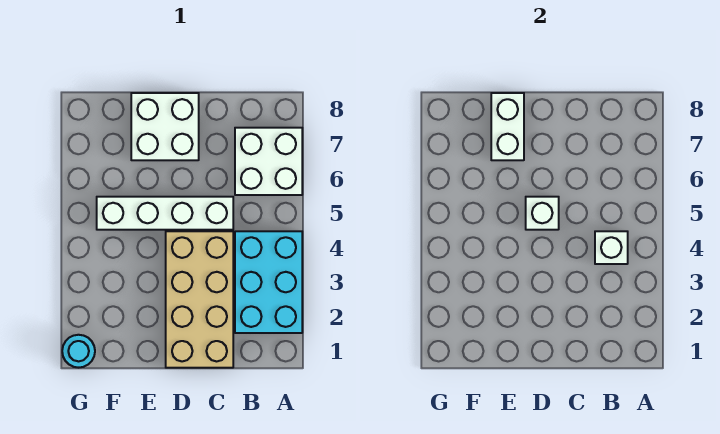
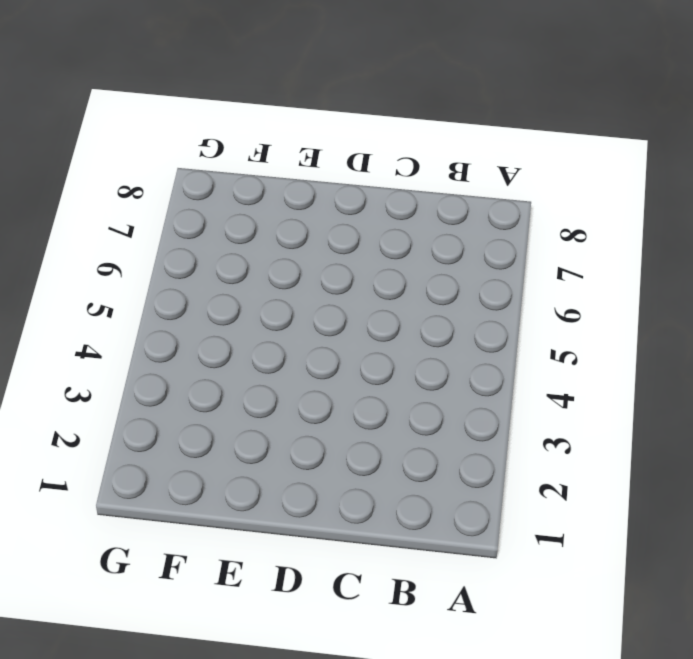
none -> cyan brick A2:B4 level 1
none -> white brick A6:B7 level 1

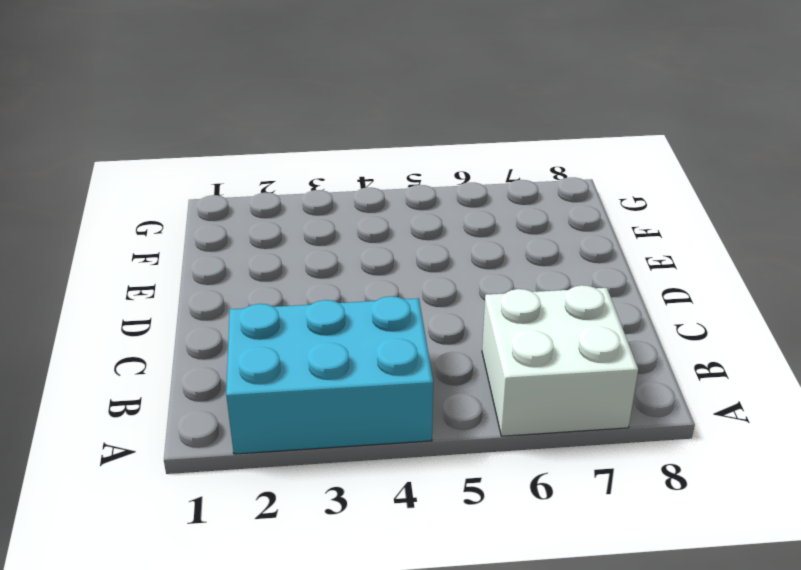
none -> tan brick C1:D4 level 1
none -> white brick C5:F5 level 1

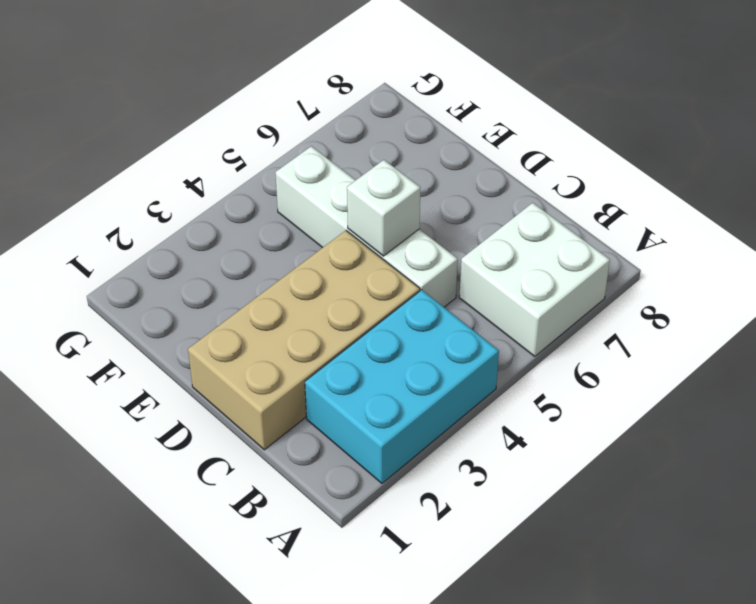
none -> white brick D7:E8 level 1
none -> cyan round brick G1 level 1

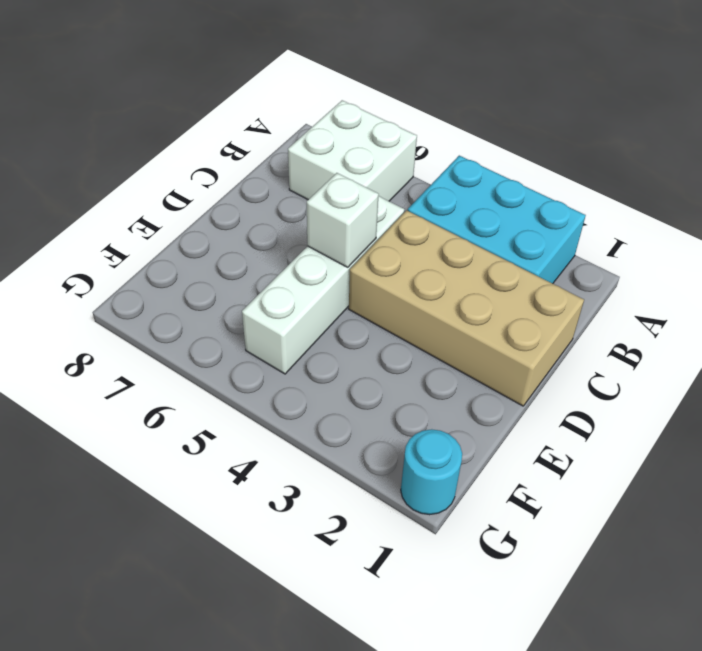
none -> white brick D7:E8 level 1
none -> white brick B4 level 2

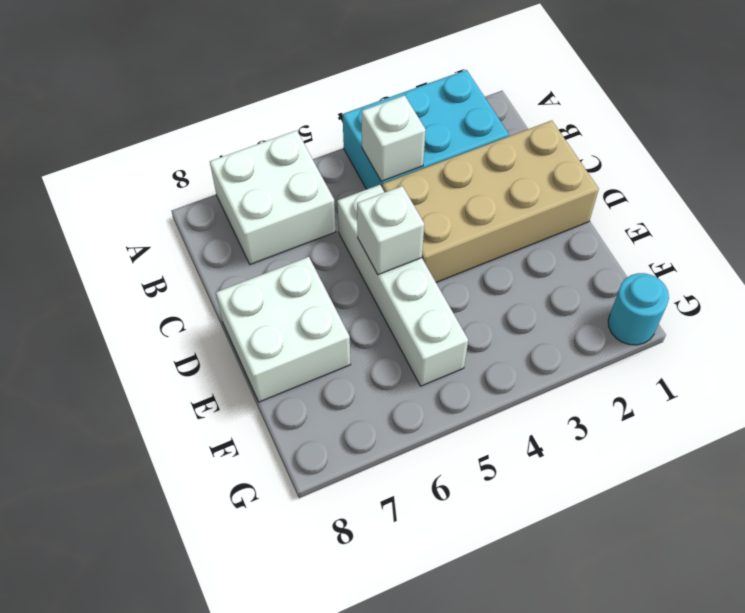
none -> white brick E7:E8 level 2

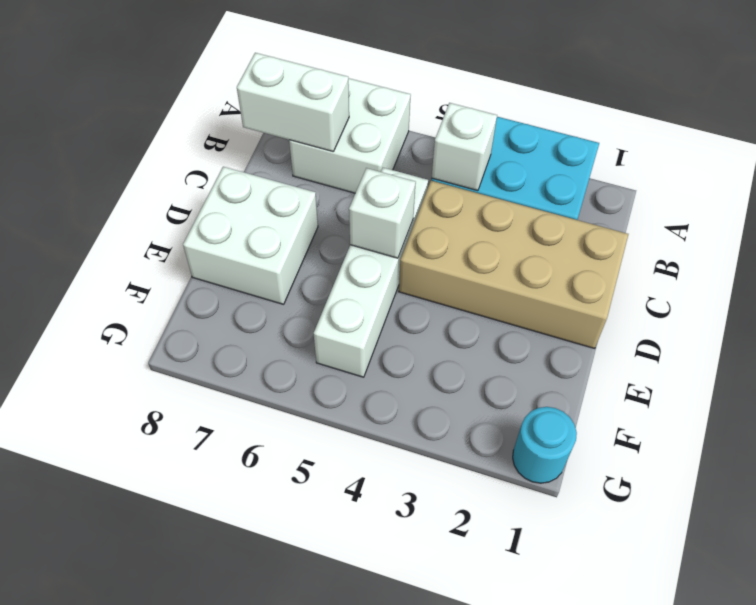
white brick B7:B8 level 2 -> white brick E7:E8 level 2

